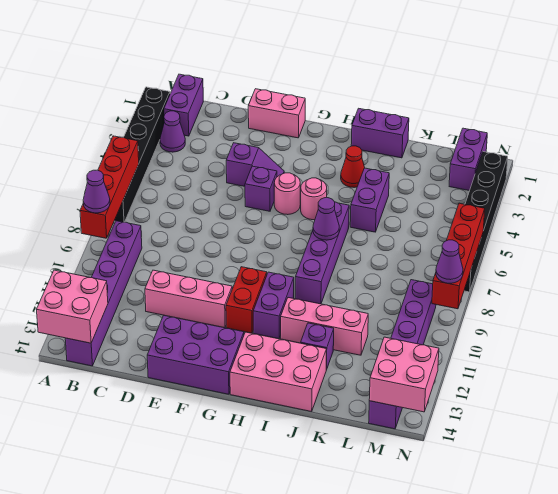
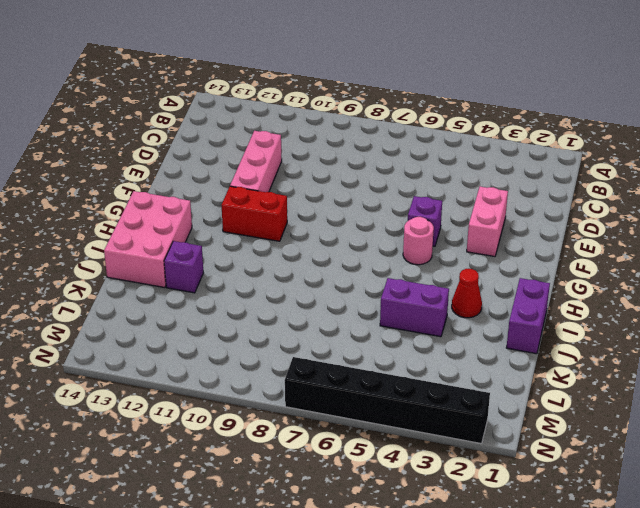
pink brick E3:F3 level 1 -> pink brick E1:F1 level 1
none -> black brick A2:A7 level 1
none -> purple brick B1:B2 level 1
none -> purple cone B3 level 1
none -> purple brick B9:B14 level 1

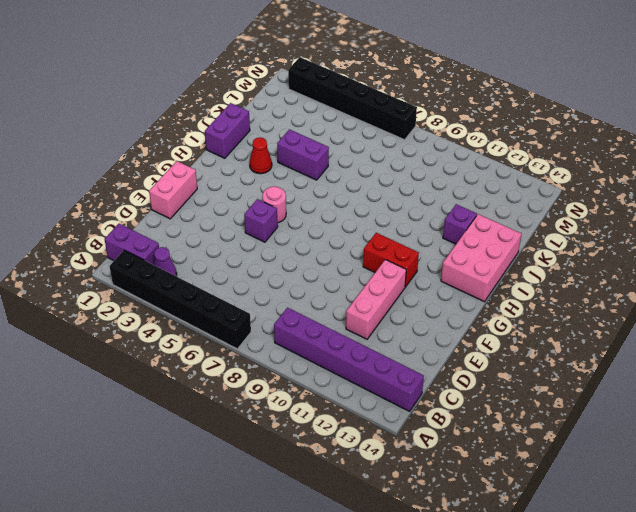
none -> purple slope E4:F4 level 1 top E
none -> purple brick E13:G14 level 1
none -> pink round brick H5 level 1
none -> purple brick H10:H11 level 1

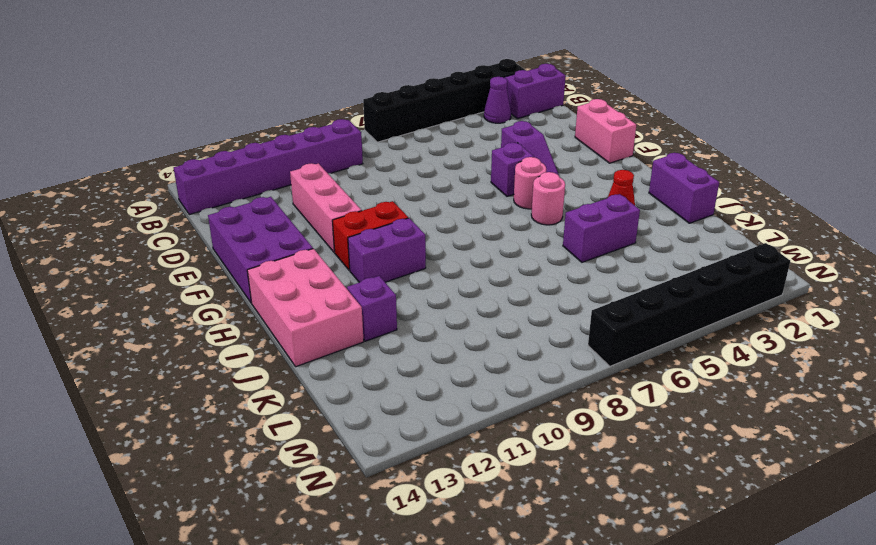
none -> purple brick I6:I9 level 1
none -> pink brick I11:K11 level 1
none -> purple brick M1:M2 level 1
none -> purple brick M9:M14 level 1

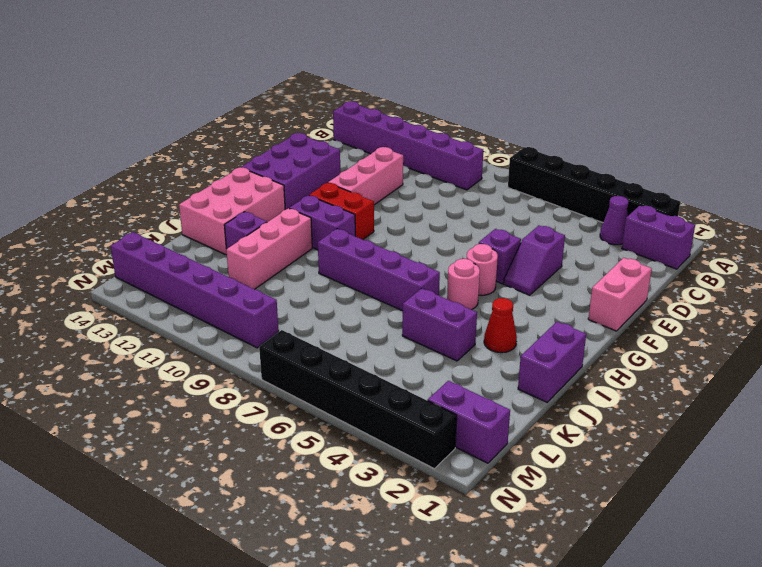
none -> red brick A6:A9 level 2
none -> pink brick A13:B14 level 2
none -> purple cone I7 level 2
none -> pink brick M13:N14 level 2

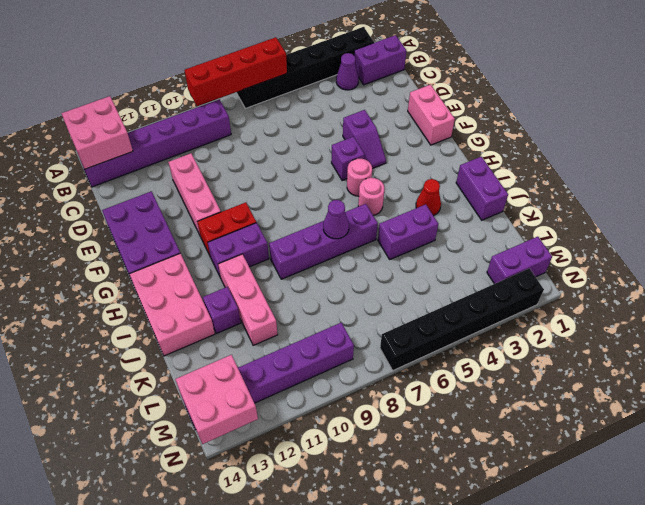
none -> red brick N6:N9 level 2
none -> purple cone A9 level 3
none -> purple cone N9 level 3

